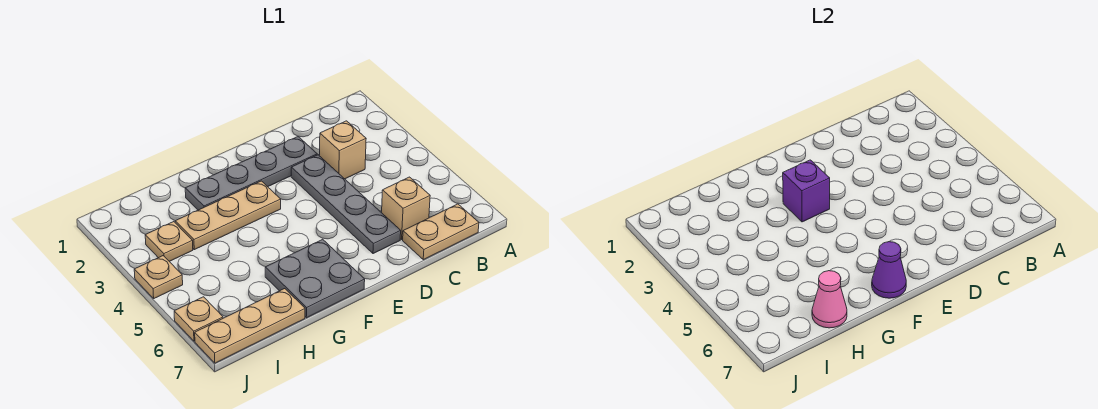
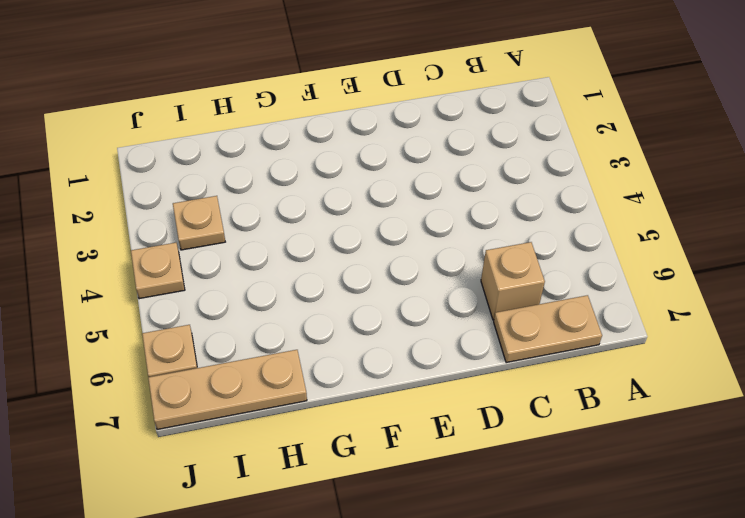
none -> tan brick C3 level 1
none -> grey plate D2:G2 level 1
none -> grey plate D3:D6 level 1

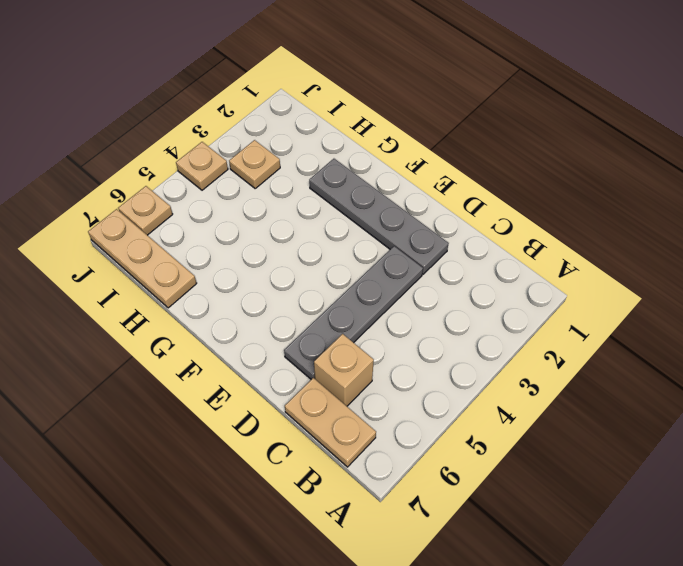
none -> tan brick C3 level 1
none -> tan plate F3:H3 level 1
none -> grey plate F6:G7 level 1

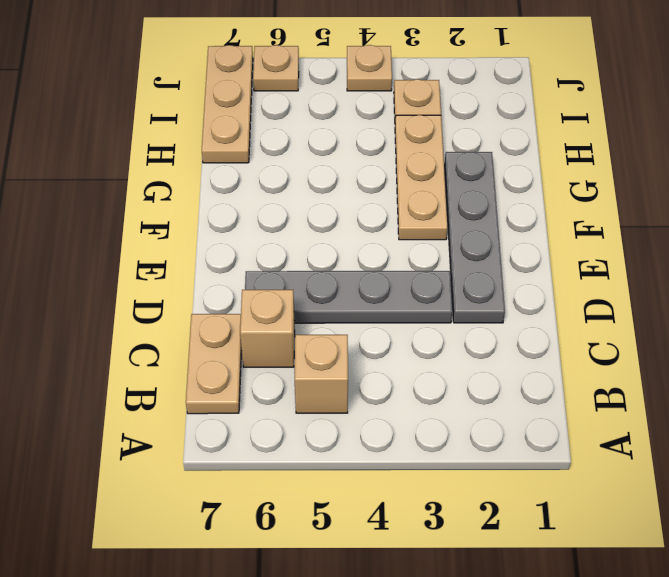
tan brick B5 level 1 -> tan brick C3 level 1
none -> grey plate F6:G7 level 1
none -> purple brick F3 level 2
none -> purple cone F7 level 2

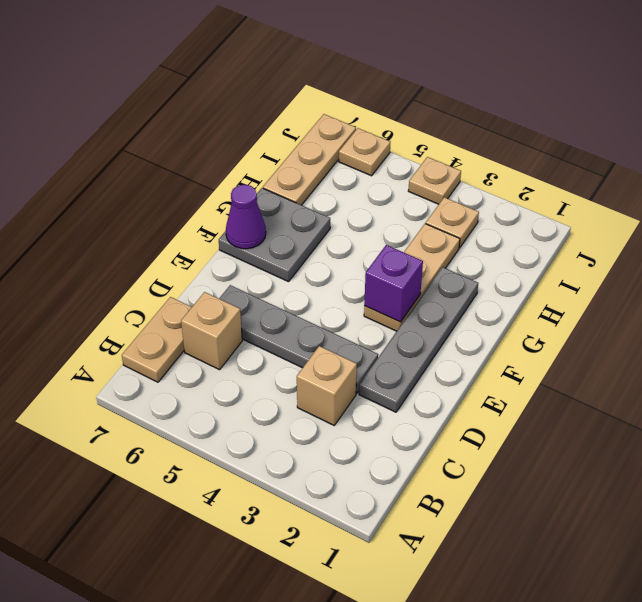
none -> pink cone H7 level 2

